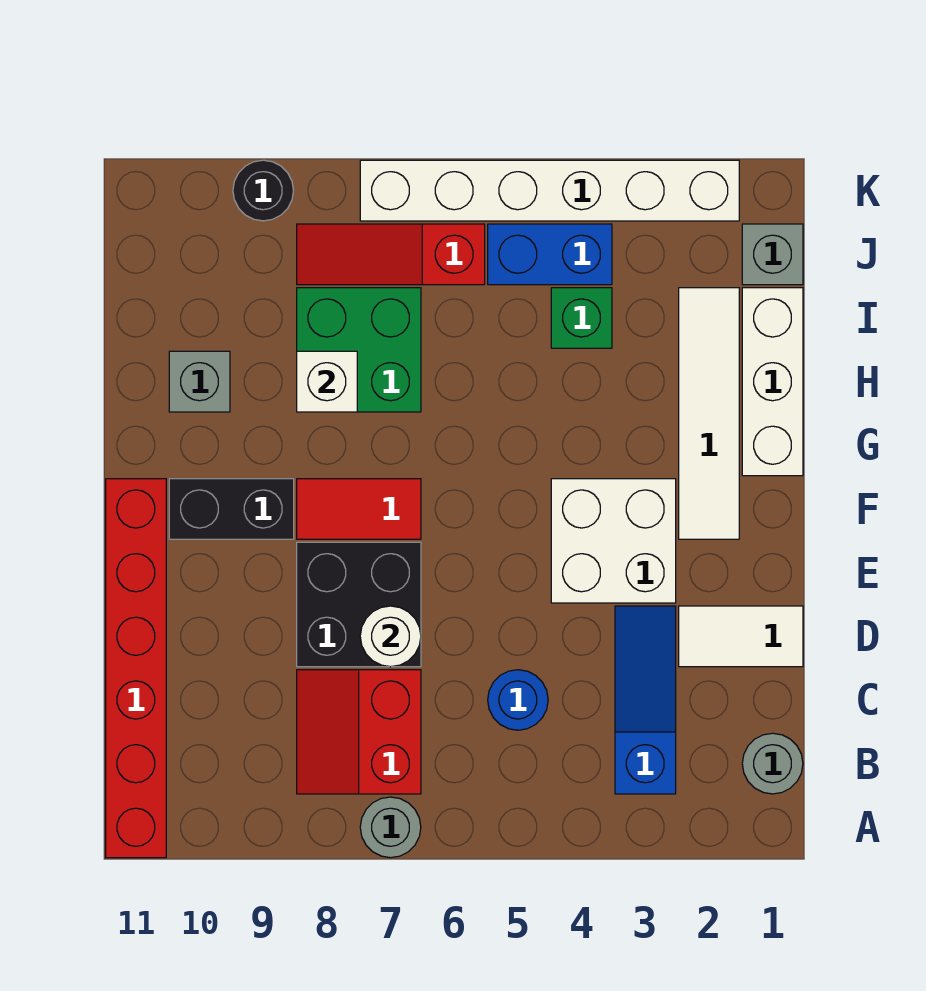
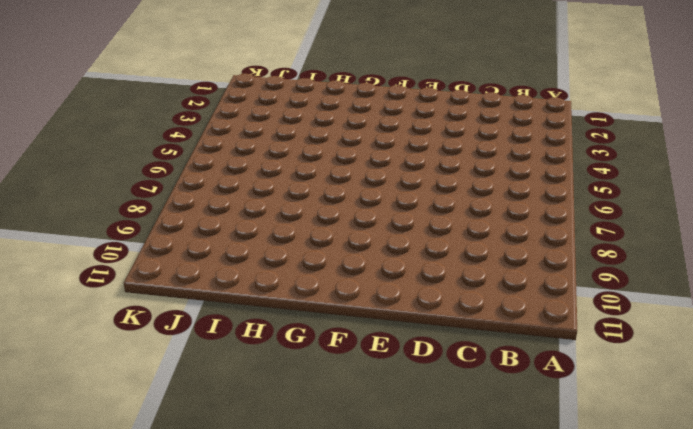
none -> grey round brick A7 level 1
none -> red brick A11:F11 level 1
none -> grey round brick B1 level 1

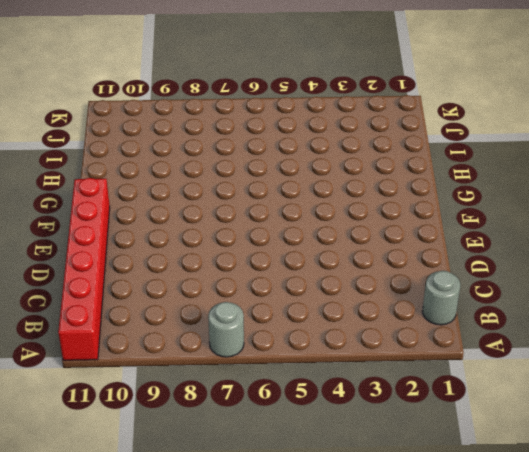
none -> blue slope B3:D3 level 1 top B
none -> red slope B7:C8 level 1 top 7
none -> blue round brick C5 level 1

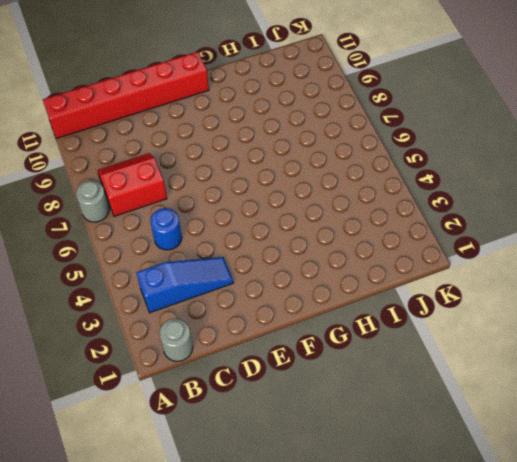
none -> white tile D1:D2 level 1
none -> black brick D7:E8 level 1
none -> white brick E3:F4 level 1

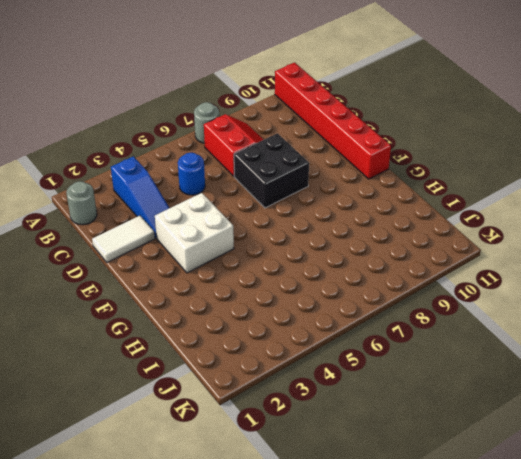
none -> white tile F2:I2 level 1
none -> red tile F7:F8 level 1
none -> black brick F9:F10 level 1

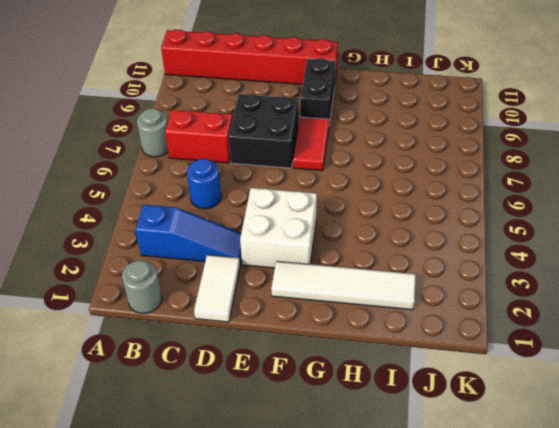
none -> white brick G1:I1 level 1
none -> green brick H7:I8 level 1
none -> grey brick H10 level 1

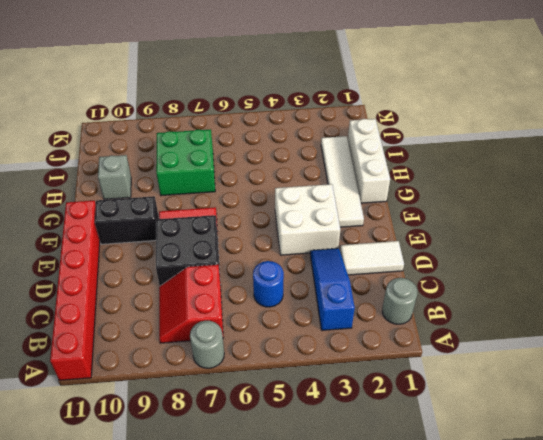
none -> green brick I4 level 1
none -> grey brick J1 level 1
none -> blue brick J4:J5 level 1

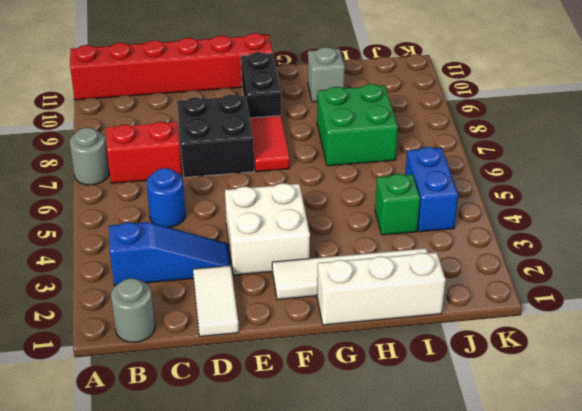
none -> grey brick J1 level 1
none -> red slope J6:J8 level 1 top 6
none -> white brick K2:K7 level 1

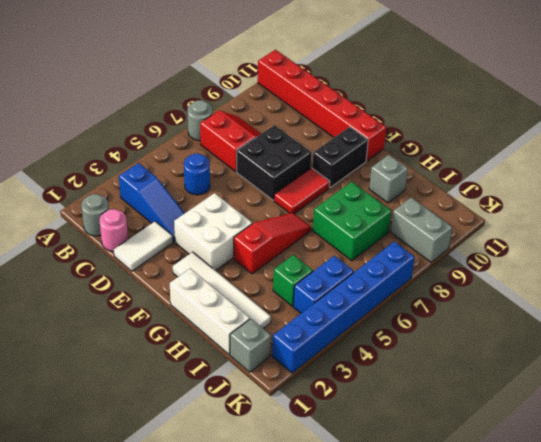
pink round brick C1 level 1 -> none
red slope G4:G6 level 1 top 4 -> red slope J6:J8 level 1 top 6
grey brick J9:K9 level 1 -> black round brick K9 level 1
blue brick K2:K7 level 1 -> white brick K2:K7 level 1
none -> white round brick D7 level 2
none -> white brick H8 level 2

